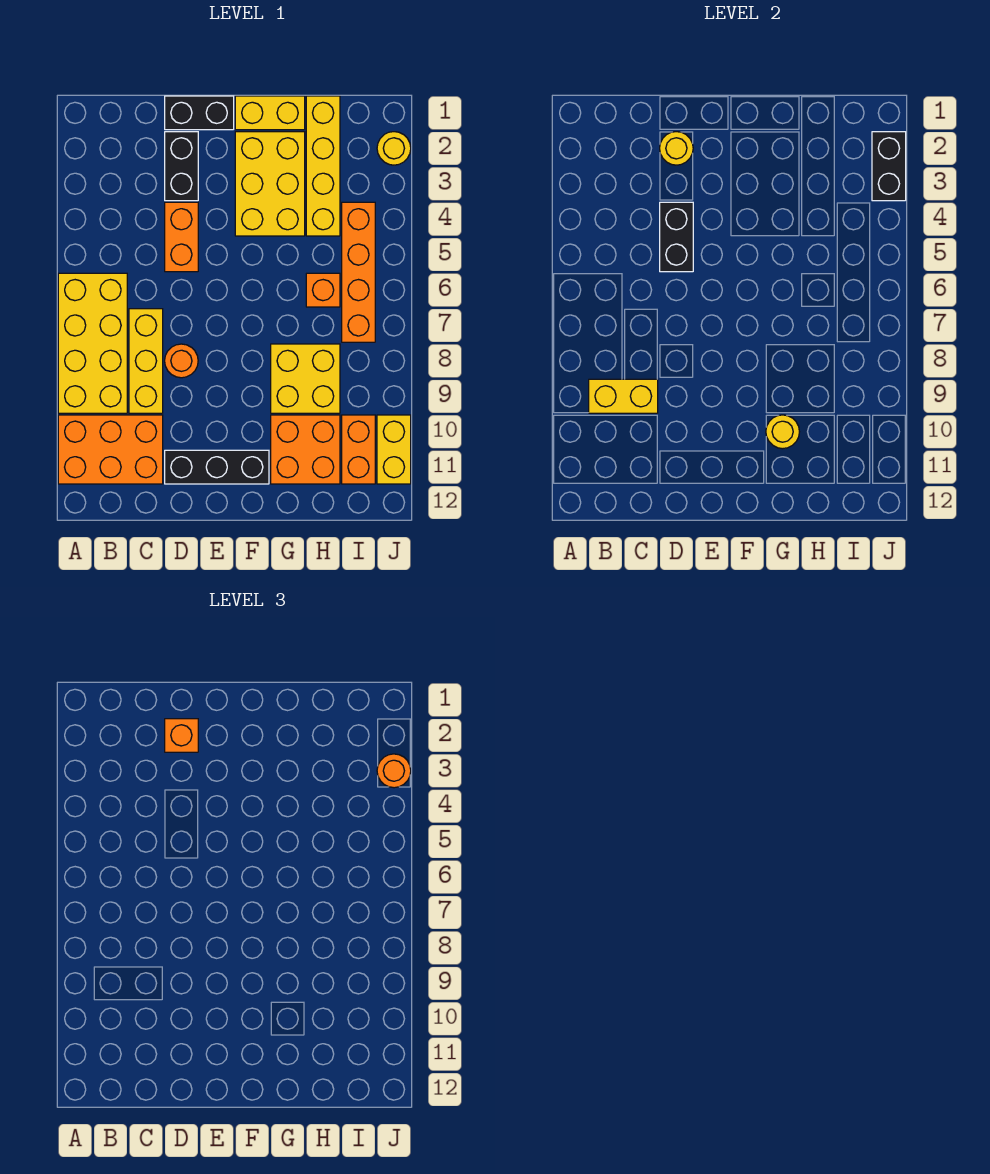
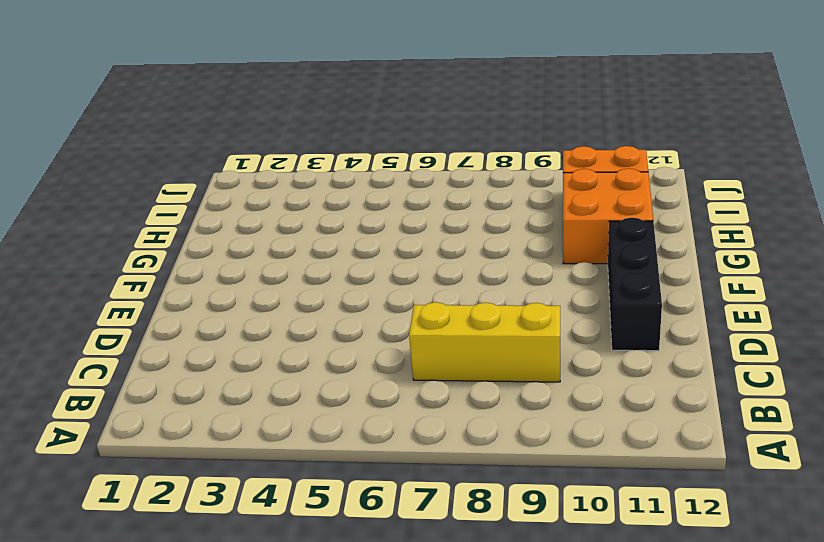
none -> yellow brick A6:B9 level 1
none -> orange brick A10:C11 level 1
none -> black brick D1:E1 level 1

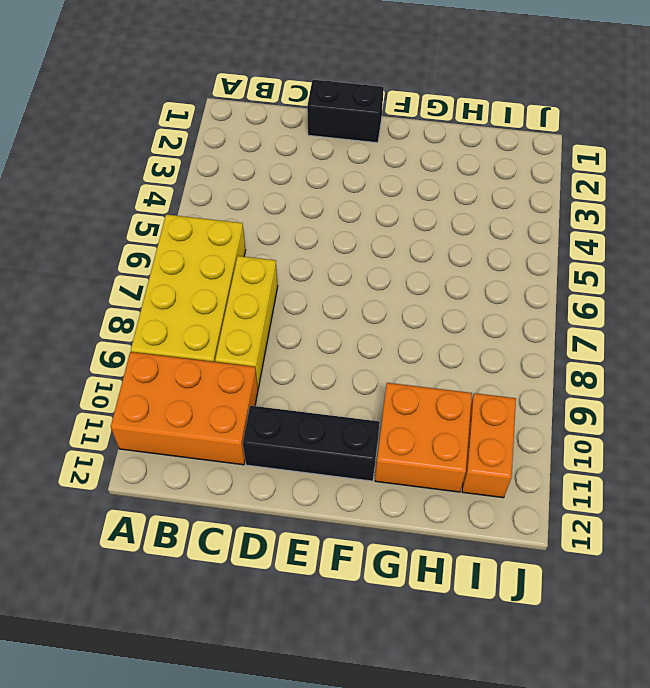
none -> black brick D2:D3 level 1
none -> orange brick D4:D5 level 1
none -> orange round brick D8 level 1

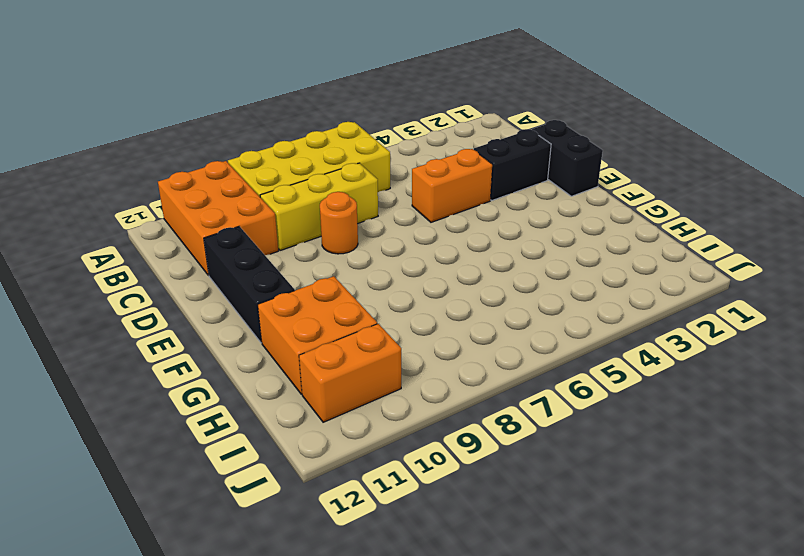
none -> yellow brick F1:G1 level 1
none -> yellow brick F2:G4 level 1
none -> yellow brick G8:H9 level 1

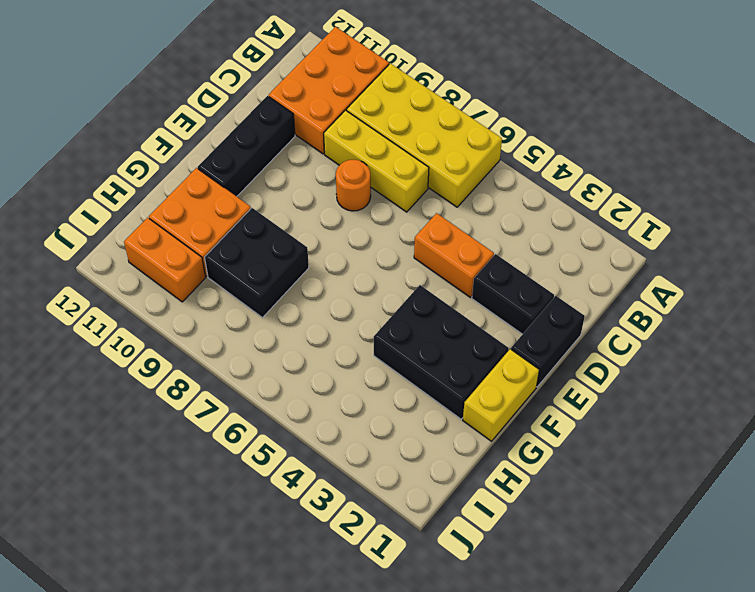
black brick F2:G4 level 1 -> yellow brick F2:G4 level 1
black brick G8:H9 level 1 -> yellow brick G8:H9 level 1
none -> yellow brick H1:H4 level 1
none -> orange brick H6 level 1
none -> orange brick I4:I7 level 1

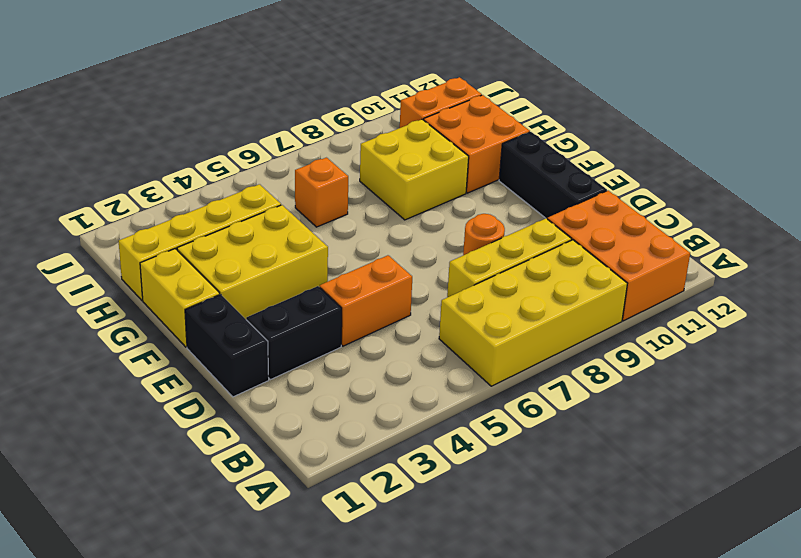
none -> orange brick I4:I7 level 1
none -> yellow round brick J2 level 1
none -> yellow brick J10:J11 level 1

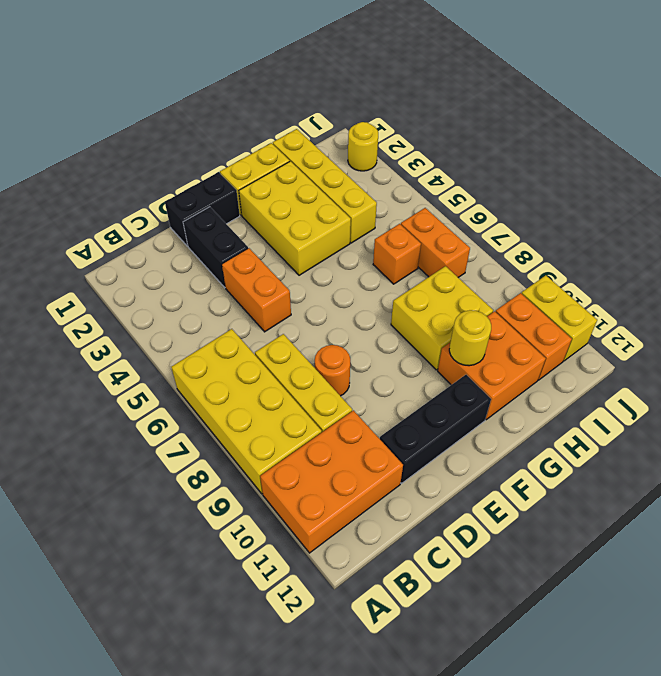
orange brick I6:I7 level 1 -> orange brick I4:I7 level 1
none -> yellow brick B9:C9 level 2
none -> yellow round brick D2 level 2
none -> black brick D4:D5 level 2

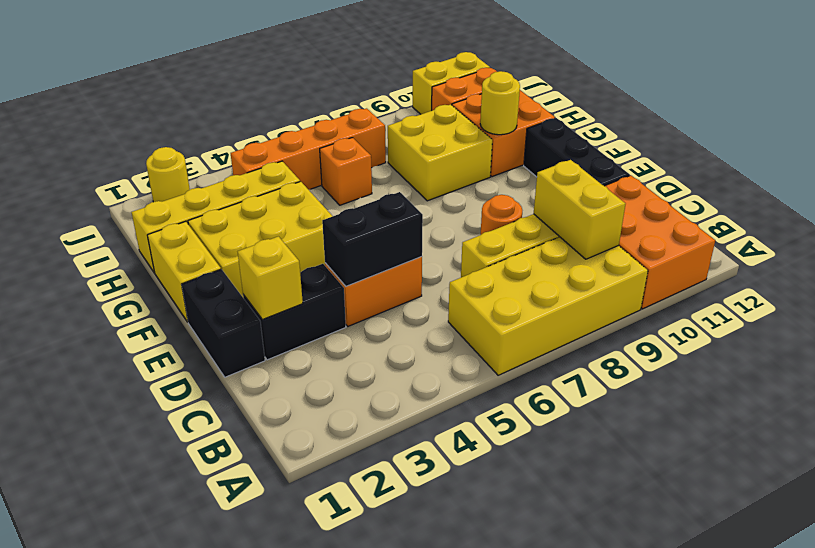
yellow brick D2 level 2 -> yellow round brick D2 level 2
none -> black brick J2:J3 level 2
none -> orange brick D2 level 3
none -> orange round brick J3 level 3

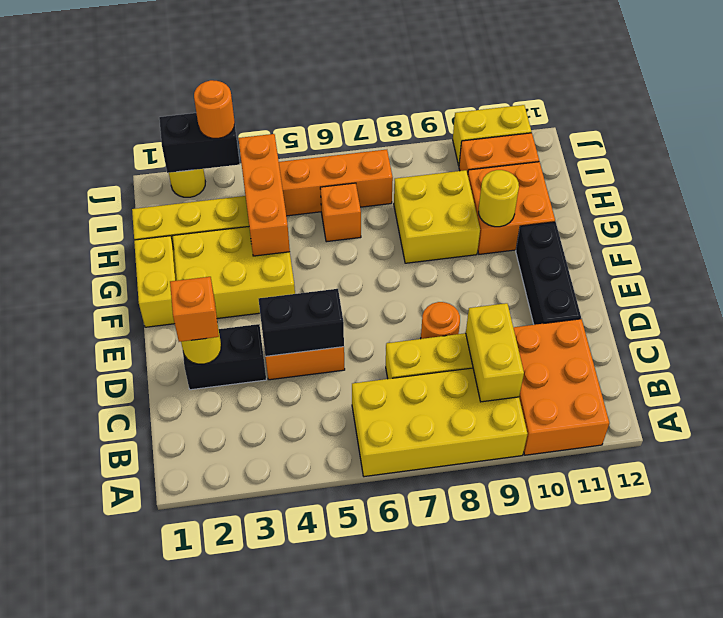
orange brick G4:I4 level 2 -> none
none -> black brick D1:E1 level 1

